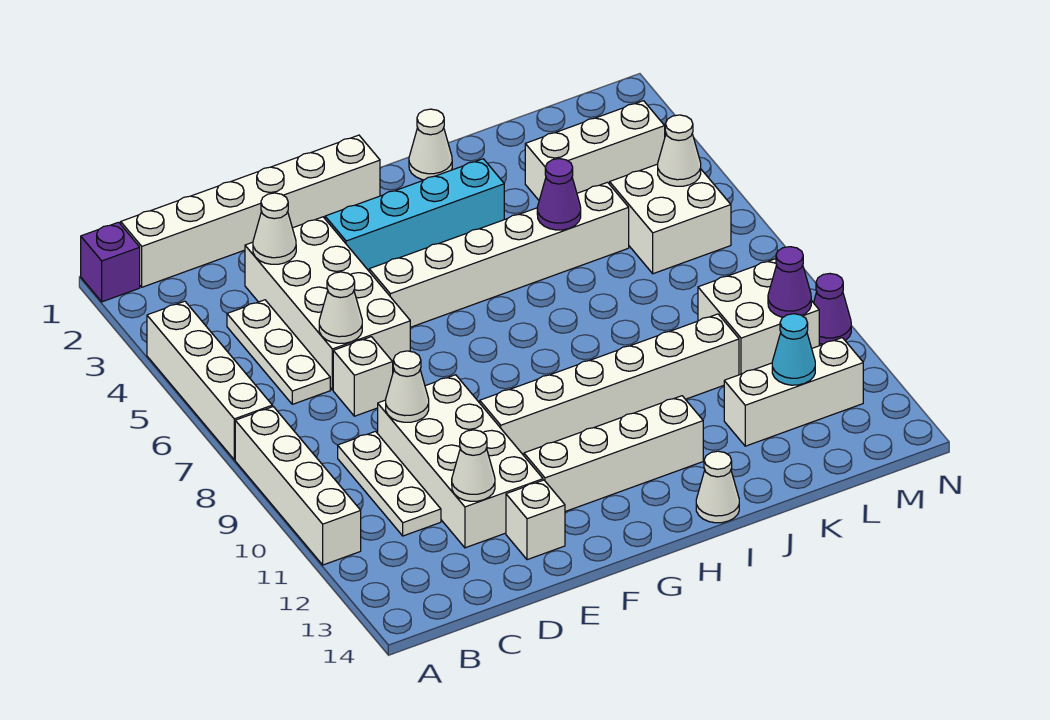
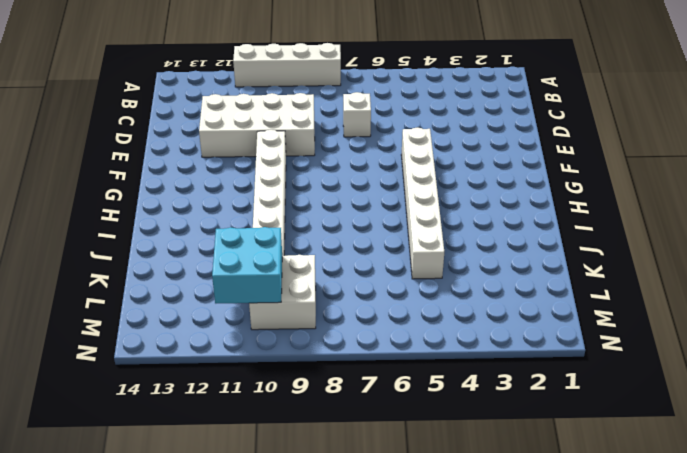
cyan brick L10:M11 level 2 -> purple cone M10 level 2
none -> purple brick A1 level 1
none -> white brick A4:A7 level 1
none -> white brick B1:G1 level 1

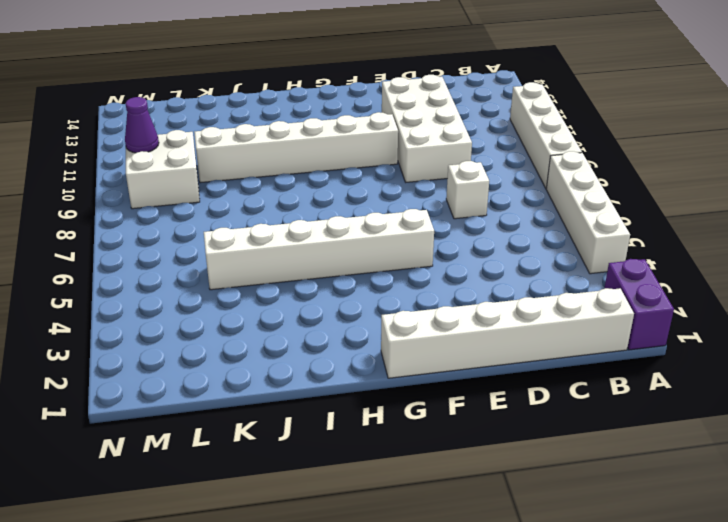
purple brick A1:A2 level 1 -> purple brick A1 level 1
none -> white plate C4:C6 level 1
none -> white plate C9:C11 level 1
none -> white brick D3:E6 level 1

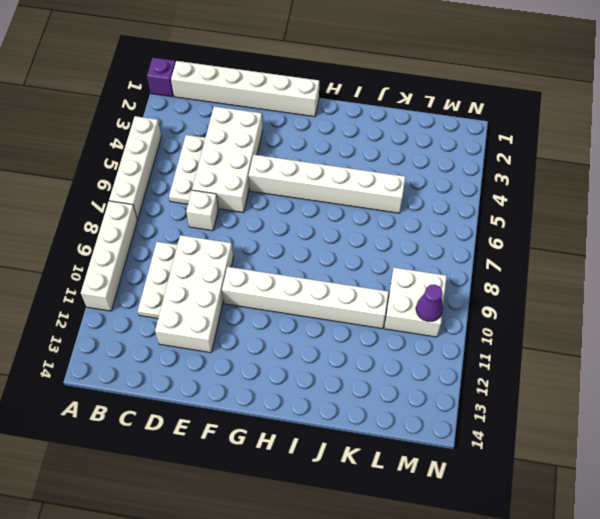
none -> white brick E13 level 1
none -> cyan brick F3:I3 level 1
none -> white brick F12:I12 level 1

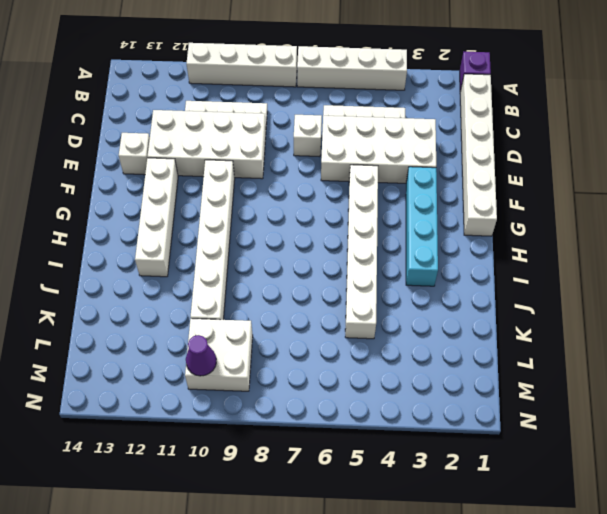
none -> white cone I1 level 1
none -> white cone I14 level 1
none -> white brick K3:M3 level 1

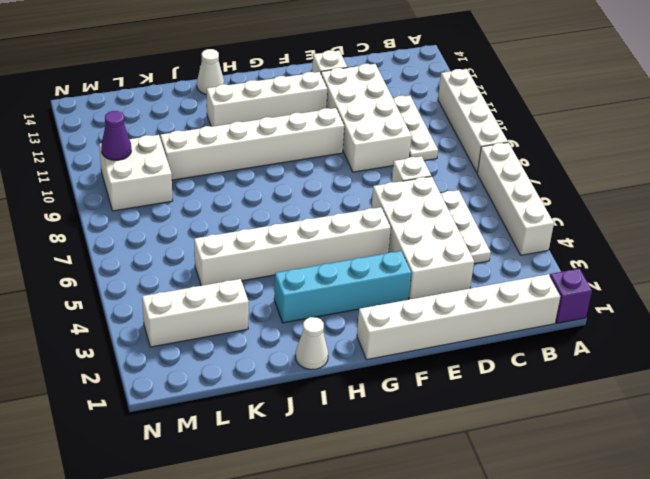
none -> white brick K12:M12 level 1
none -> white brick L5:M6 level 1
none -> purple cone N10 level 1

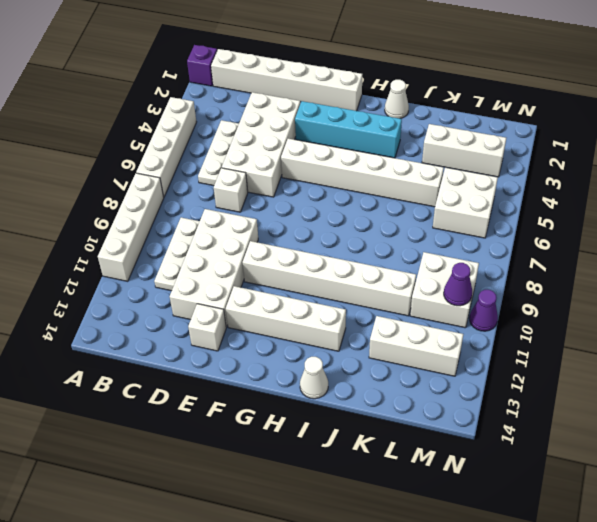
none -> white cone D3 level 2
none -> white cone D6 level 2
none -> white cone D9 level 2

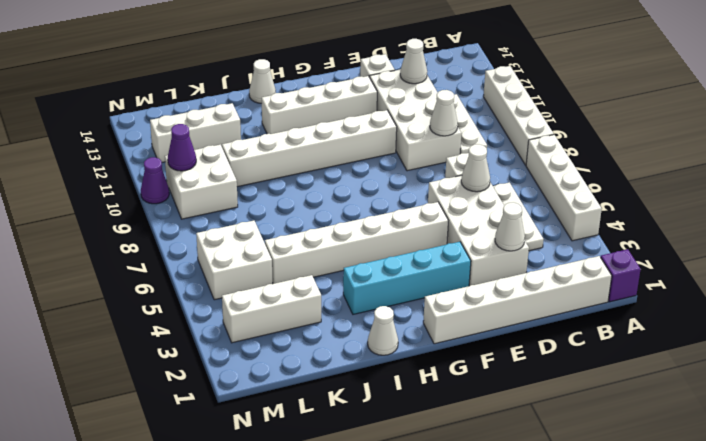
none -> purple cone J5 level 2
none -> cyan cone L12 level 2
none -> white cone M5 level 2

